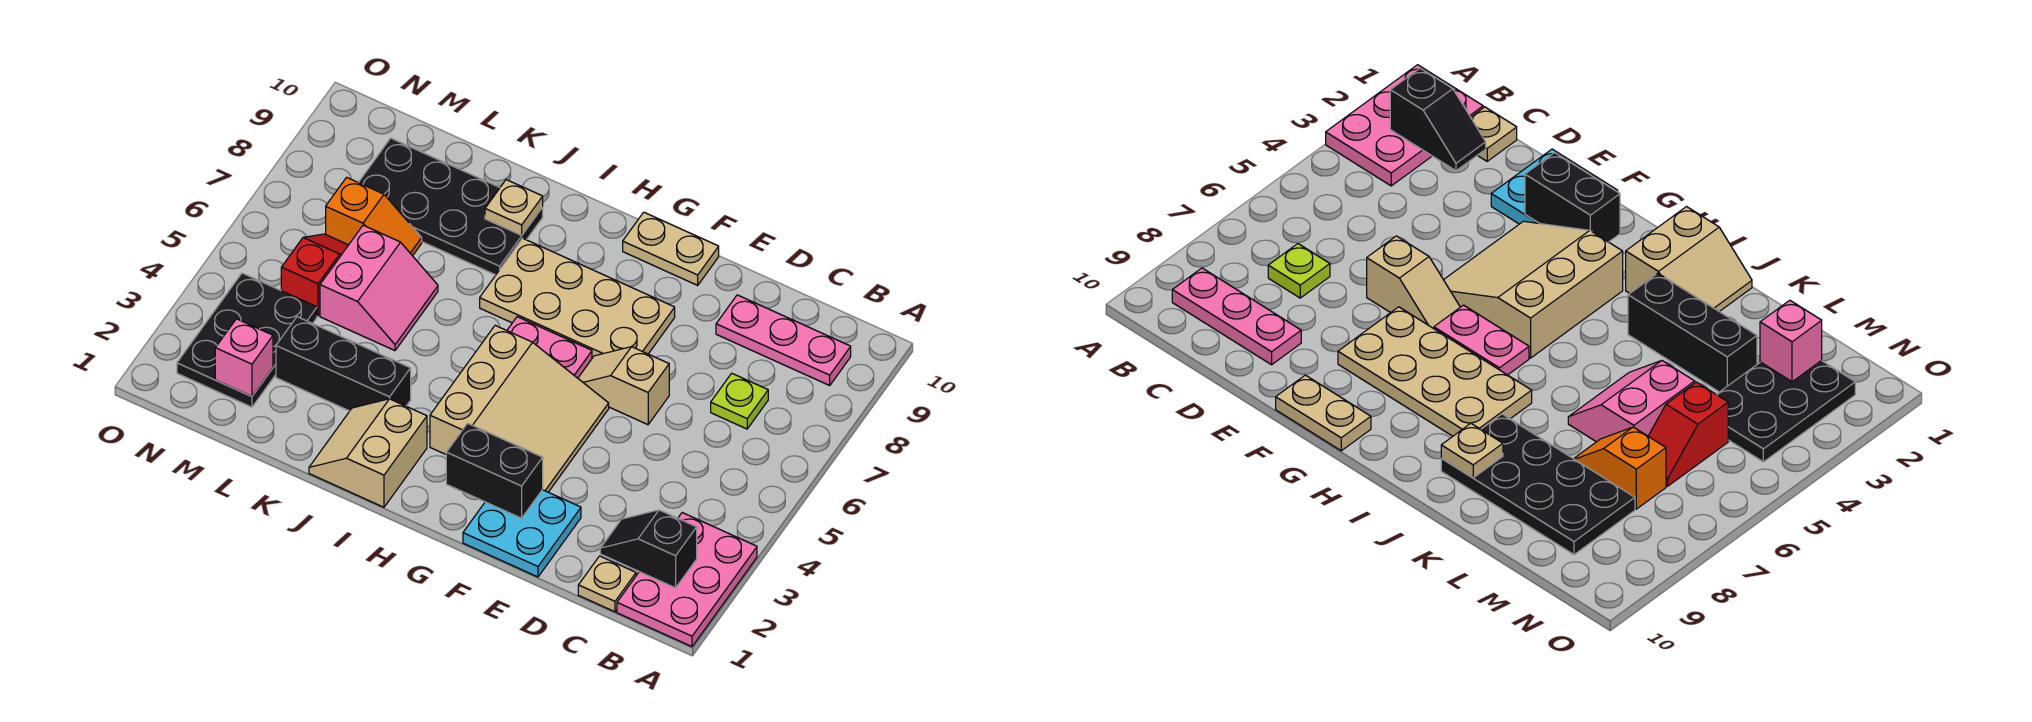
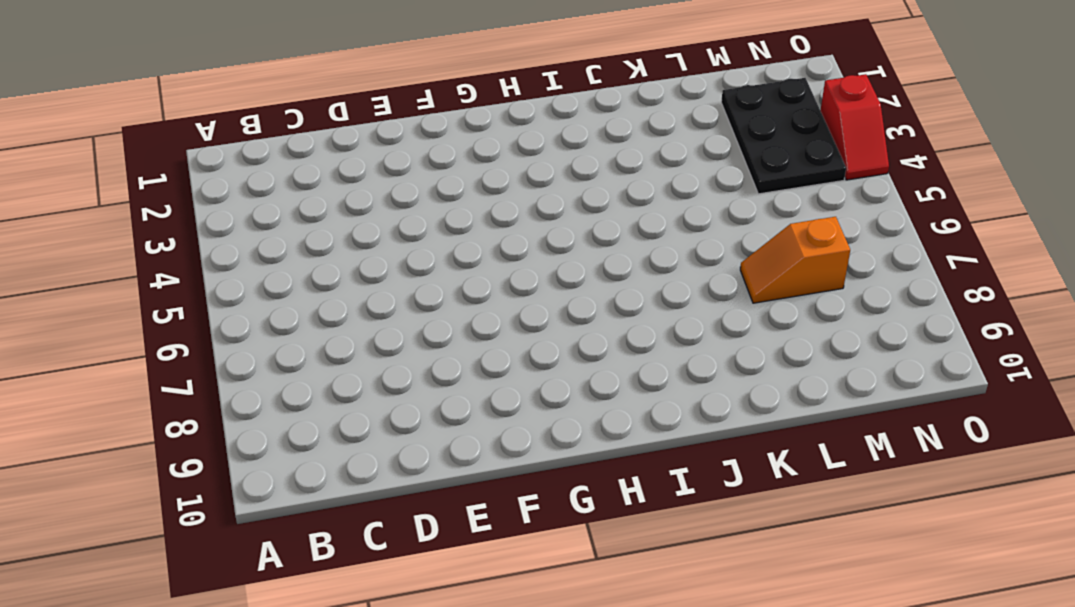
red slope O3:O4 level 1 top 3 -> red slope M5:M6 level 1 top 5
none -> pink plate A1:B3 level 1
none -> pink plate B9:D9 level 1
none -> tan plate C1 level 1

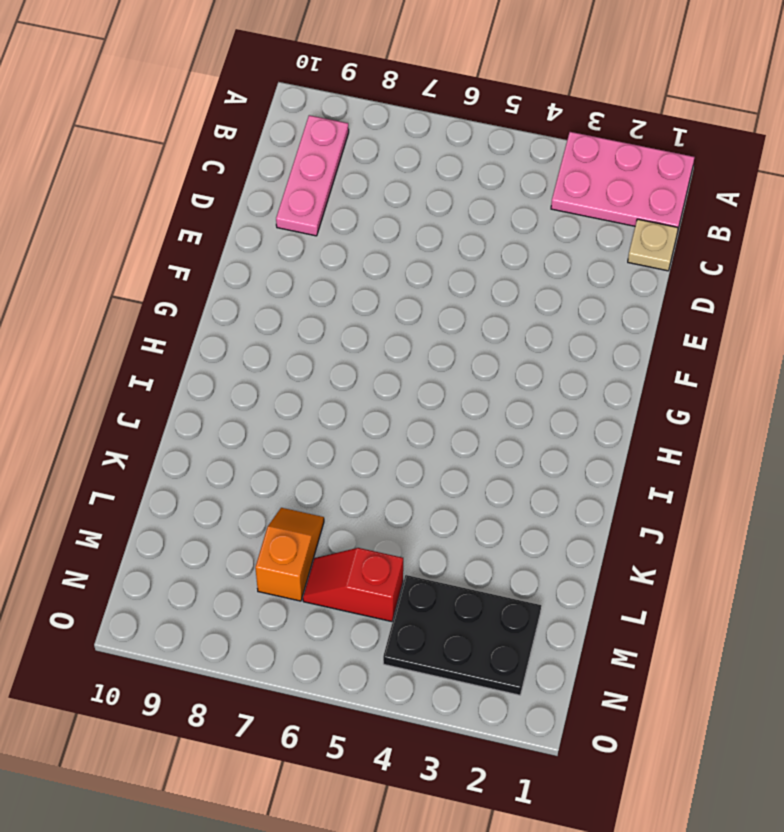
none -> lime plate C7 level 1
none -> cyan plate E1:F2 level 1
none -> tan slope E6:F6 level 1 top E

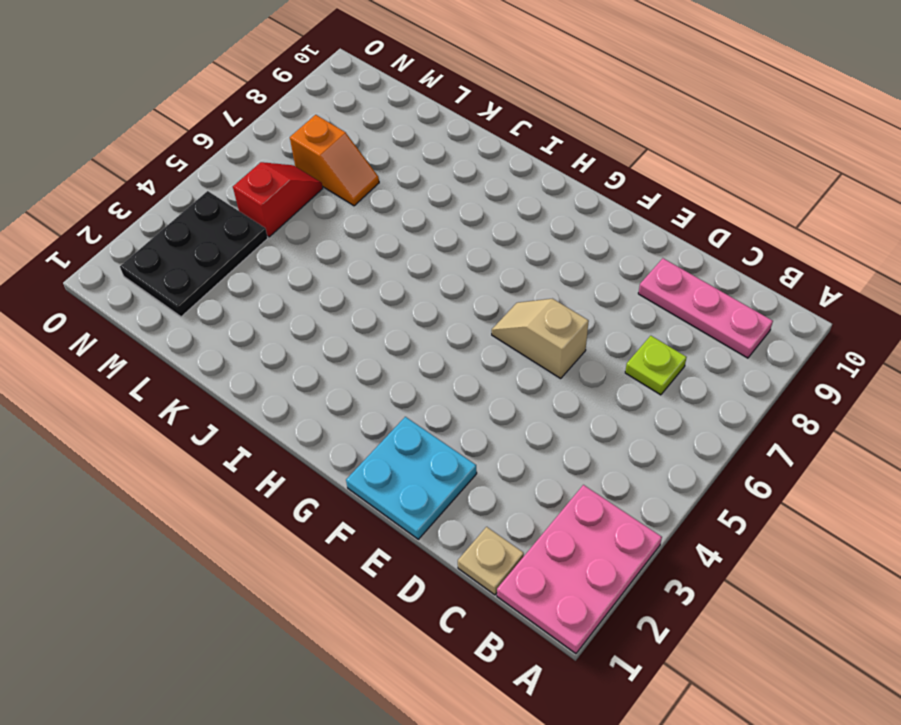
none -> tan slope F3:H5 level 1 top H
none -> tan plate F7:I8 level 1
none -> tan plate F10:G10 level 1

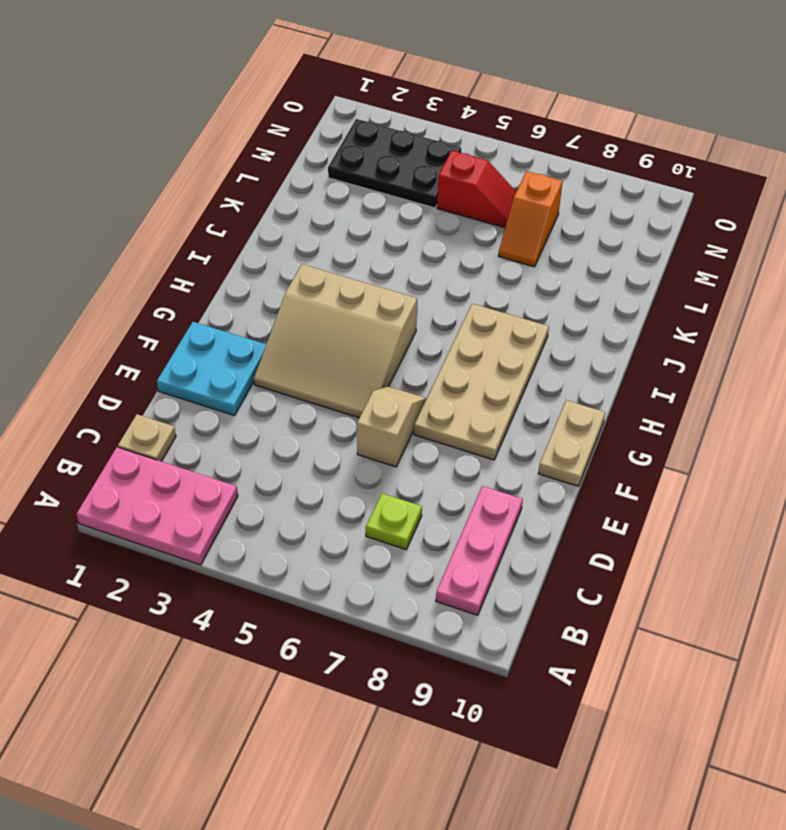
none -> pink plate G6:H6 level 1
none -> tan slope I1:J2 level 1 top I
none -> black brick J3:L3 level 1

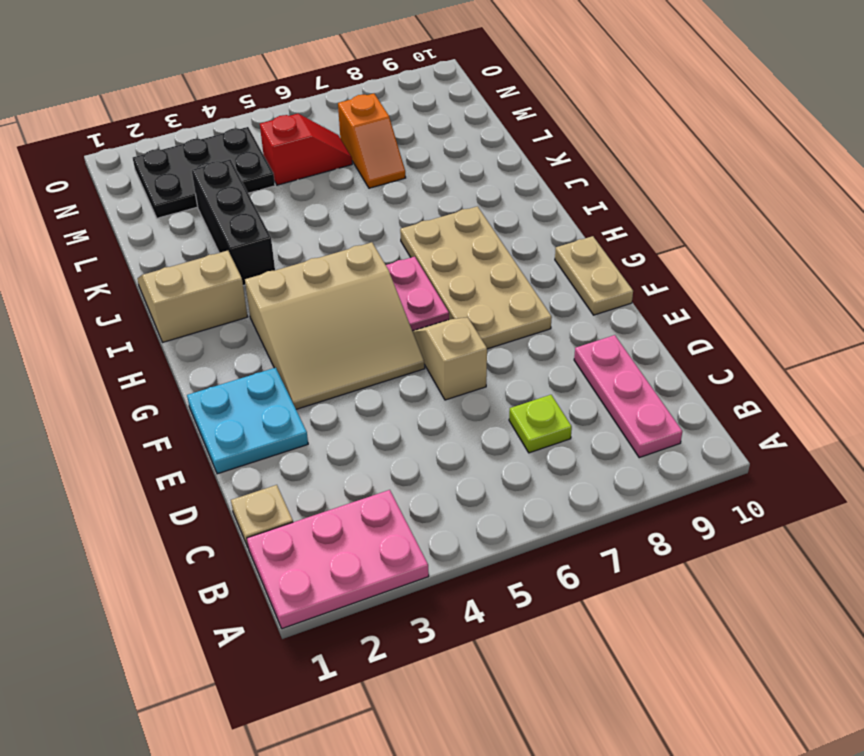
none -> black plate J8:M9 level 1
none -> pink slope K5:L6 level 1 top L
none -> black slope B2:C2 level 2 top B

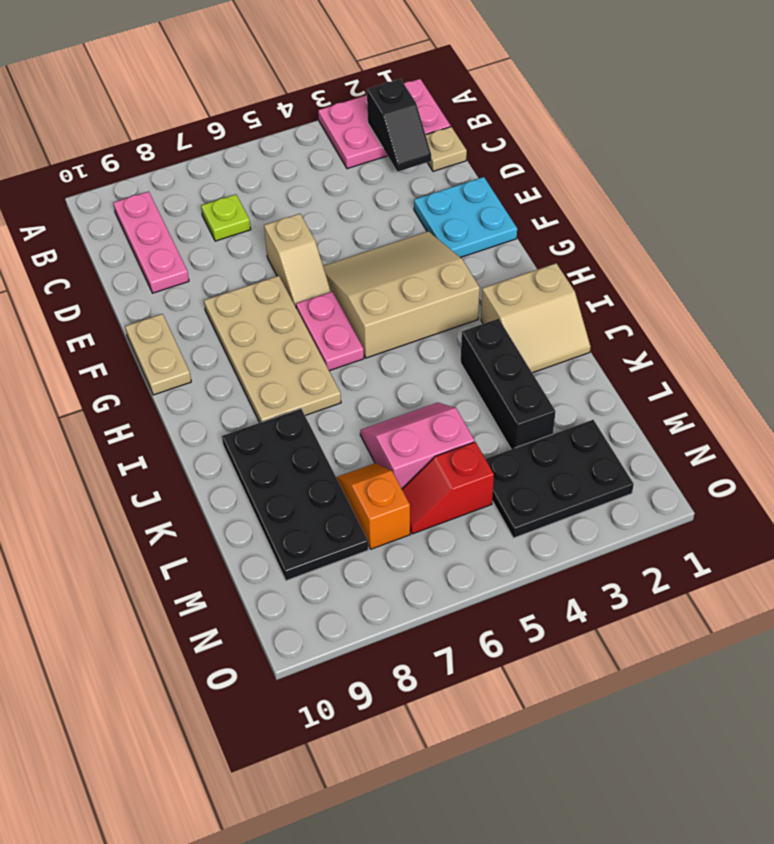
none -> black brick F2:G2 level 2
none -> tan plate J9 level 2
none -> pink brick M2 level 2

